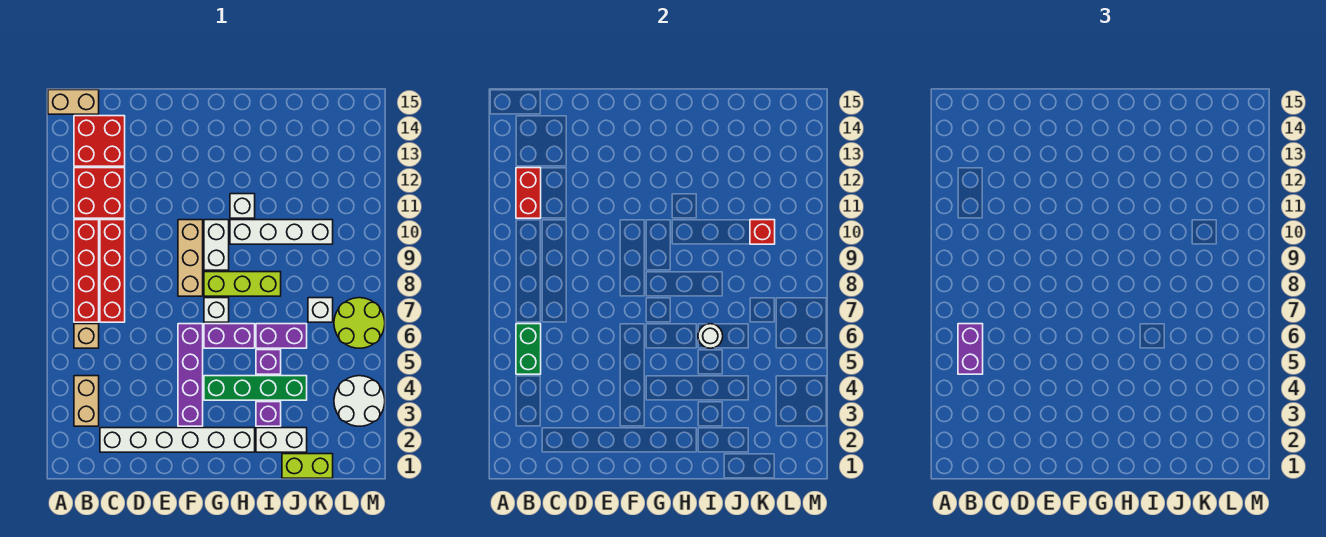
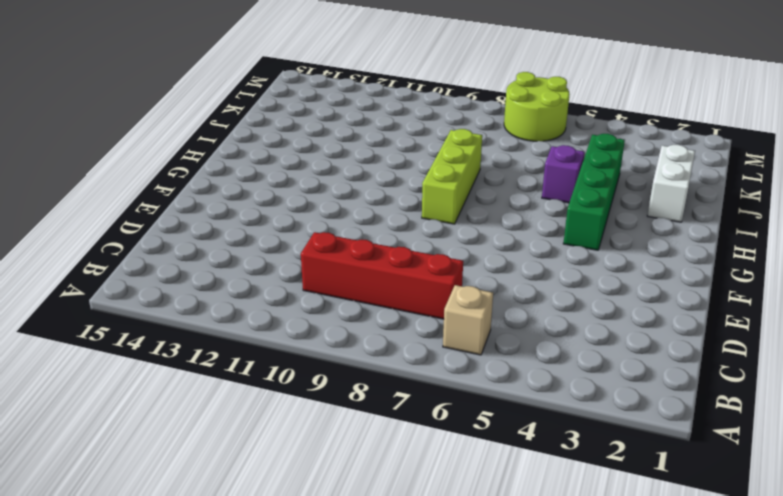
none -> tan brick A15:B15 level 1
none -> tan brick B3:B4 level 1
none -> red brick B7:B10 level 1
none -> red brick B11:C12 level 1

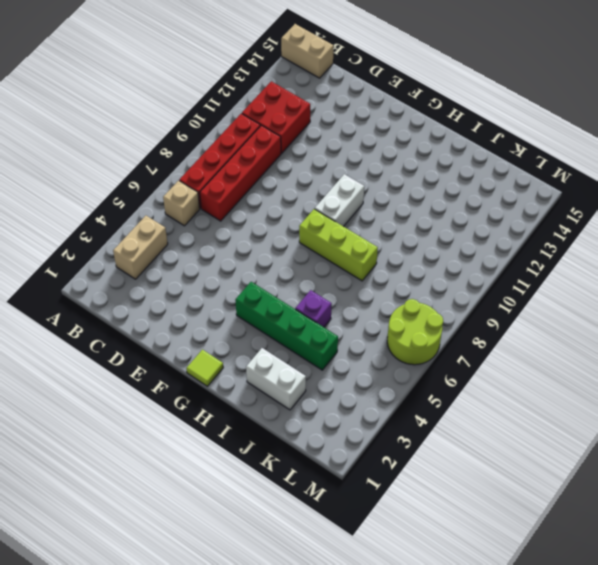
lime tile G1 level 1 -> none
none -> red brick B13:C14 level 1
none -> white brick C2:H2 level 1
none -> purple brick F3:F6 level 1
none -> tan brick F8:F10 level 1

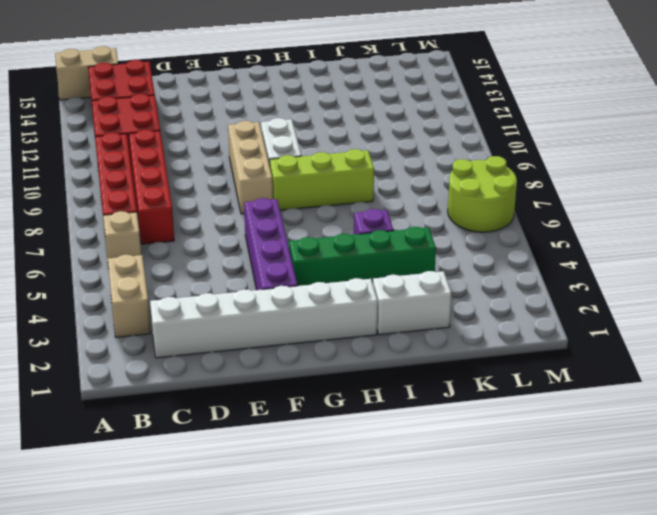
none -> purple brick G6:H6 level 1
none -> white brick G7 level 1
none -> white brick H10:K10 level 1
none -> white brick H11 level 1

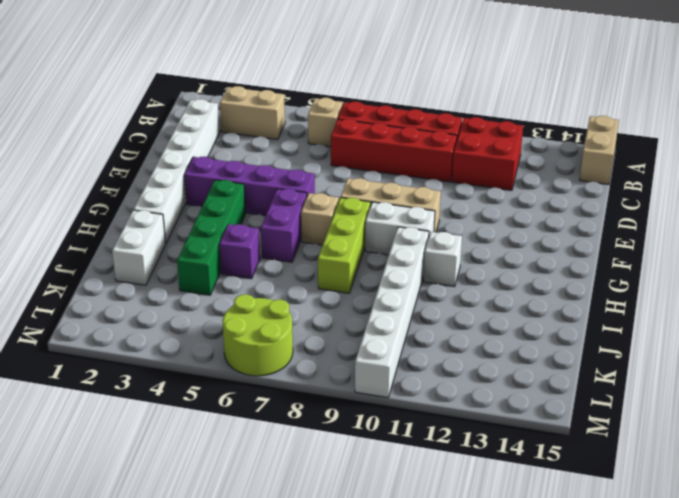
tan brick G7 level 1 -> white brick G7 level 1
white brick H10:M10 level 1 -> white brick H10:K10 level 1
none -> red brick B13:C14 level 1
none -> purple brick I3 level 1
none -> purple brick I6:J6 level 1
none -> lime brick J1:K1 level 1

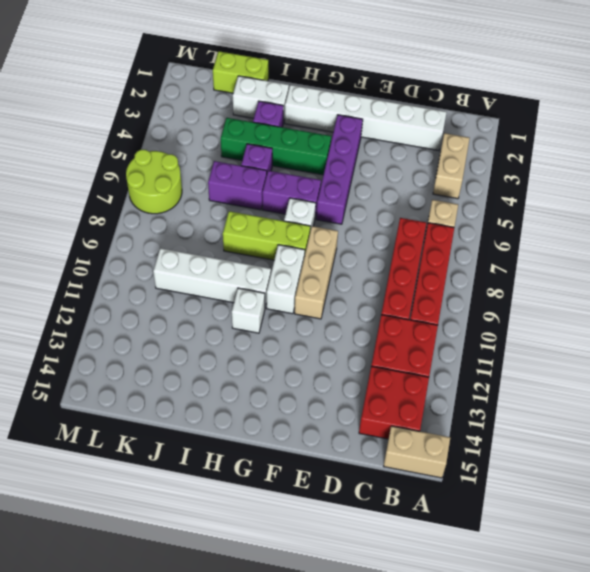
none -> white brick K7 level 1
none -> white round brick L3:M4 level 1
none -> green brick B5:B6 level 2
none -> red brick B11:B12 level 2

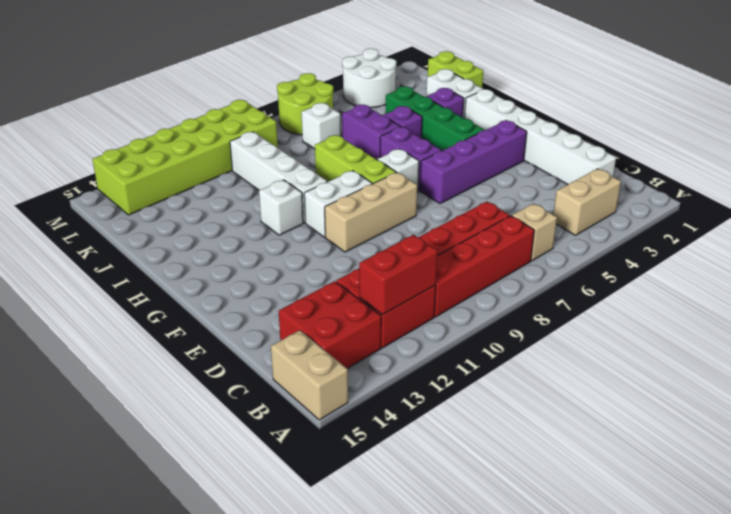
lime brick L9:M14 level 1 -> none
none -> green brick B5:B6 level 2
none -> white round brick I6 level 2
none -> red brick K10 level 2
none -> purple brick B5:B6 level 3

